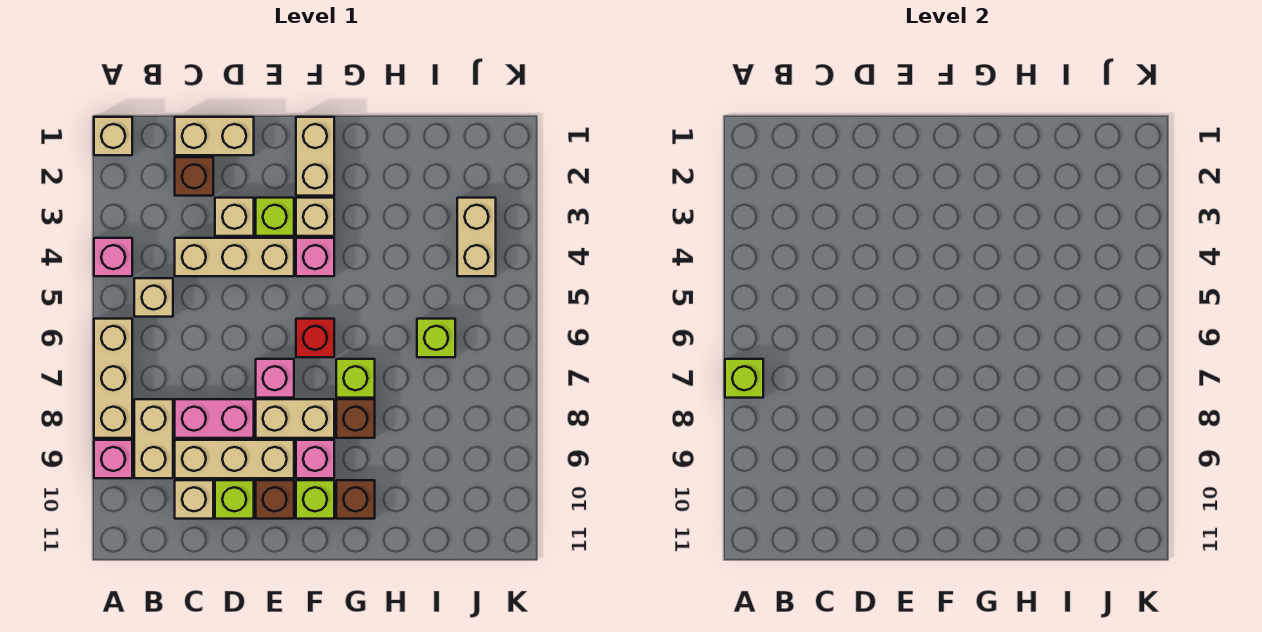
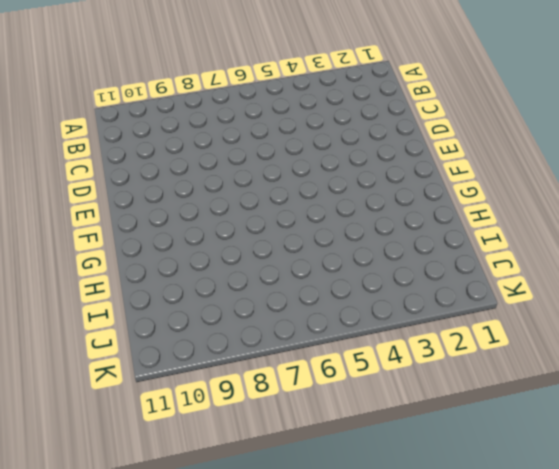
none -> tan brick A1 level 1
none -> pink brick A4 level 1
none -> tan brick A6:A8 level 1
none -> pink brick A9 level 1

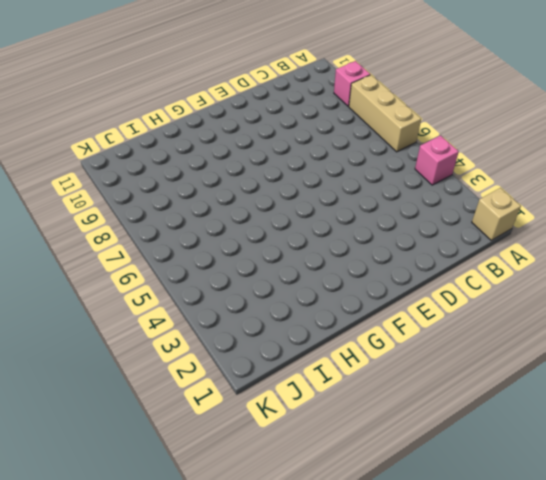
none -> tan brick B5 level 1
none -> tan brick B8:B9 level 1
none -> tan brick C1:D1 level 1
none -> brown brick C2 level 1

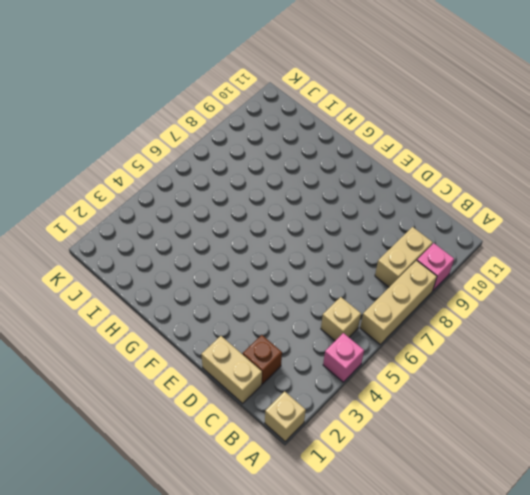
none -> tan brick C4:E4 level 1
none -> pink brick C8:D8 level 1
none -> tan brick C9:E9 level 1
none -> tan brick C10 level 1

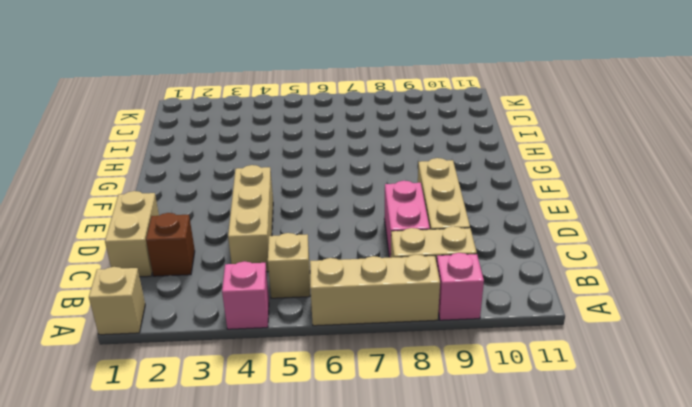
none -> tan brick C10 level 1
none -> tan brick D3 level 1
none -> lime brick D10 level 1
none -> lime brick E3 level 1

